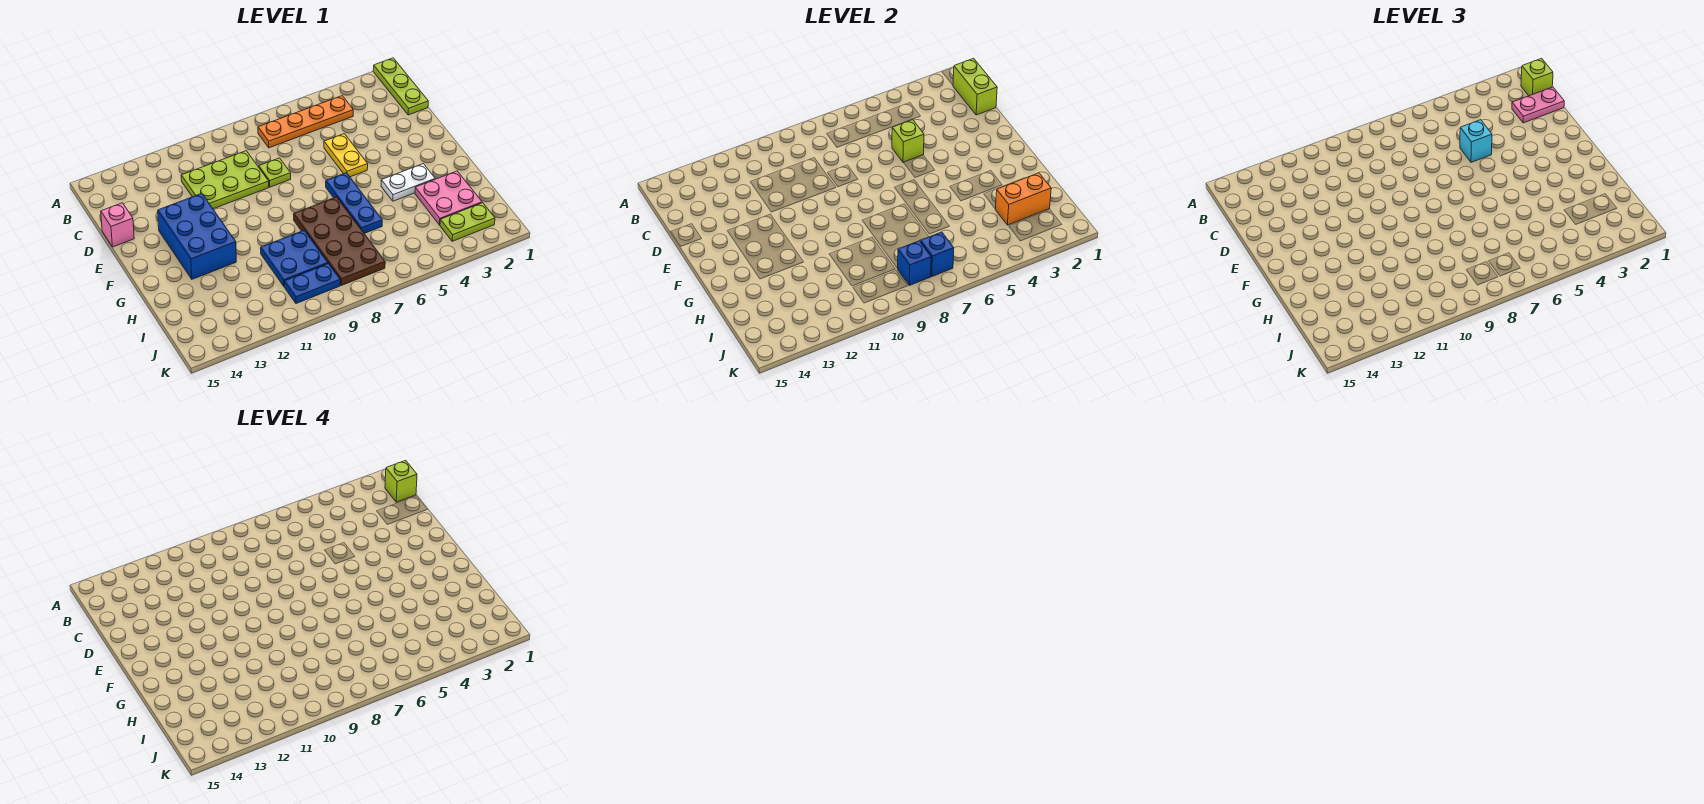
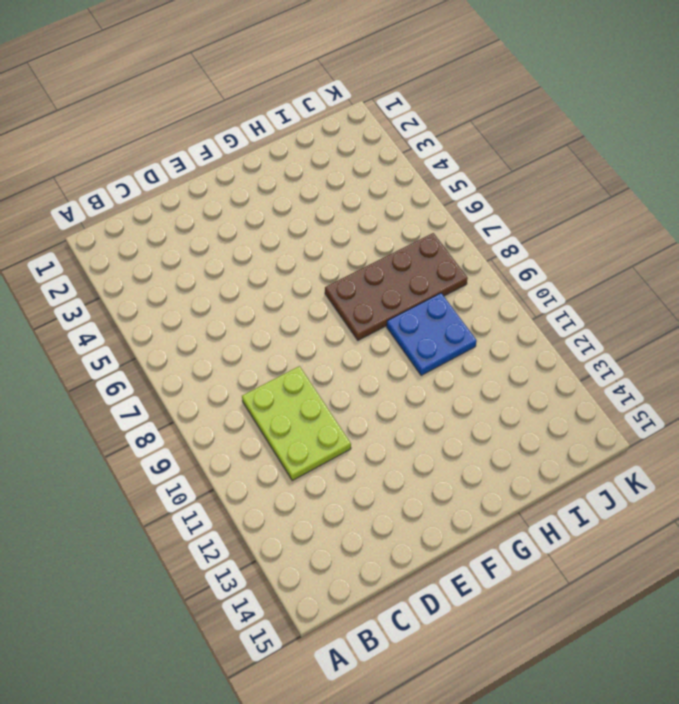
none -> lime plate A1:C1 level 1
none -> orange plate B4:B7 level 1
none -> yellow plate D5:E5 level 1

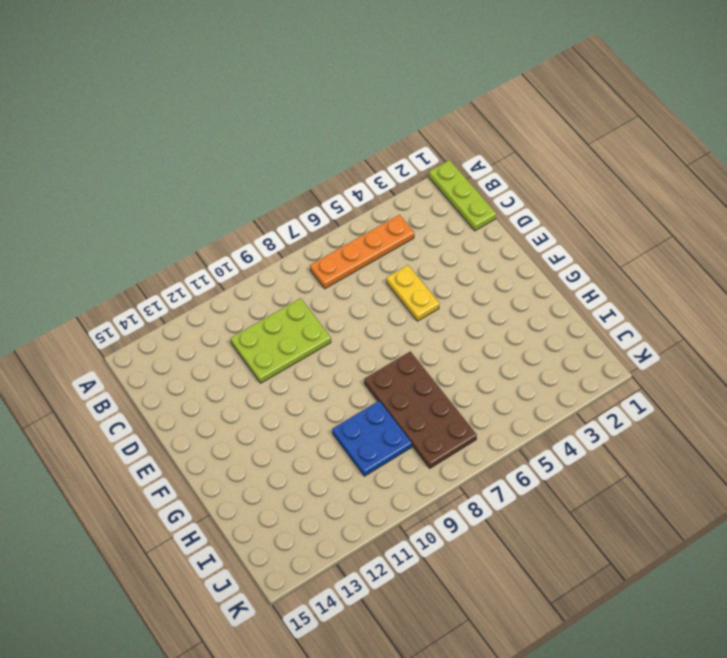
none -> lime plate D8 level 1
none -> pink brick D15 level 1
none -> blue brick E12:G13 level 1

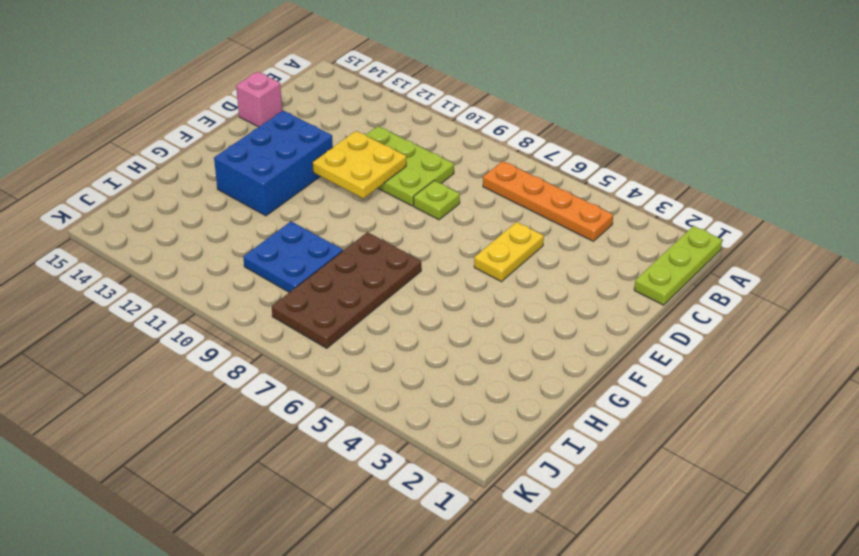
yellow plate D10:E11 level 2 -> none
none -> blue plate F6:H6 level 1
none -> white plate G3:G4 level 1
none -> pink plate H2:I3 level 1

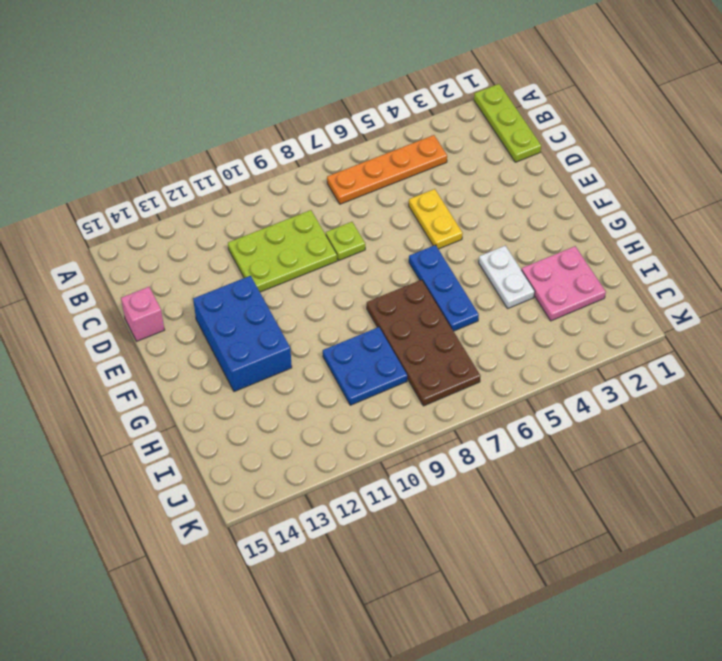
white plate G4:H4 level 1 -> white plate G3:G4 level 1
none -> lime plate J2:J3 level 1
none -> blue plate J9:J10 level 1
none -> lime brick B1:C1 level 2

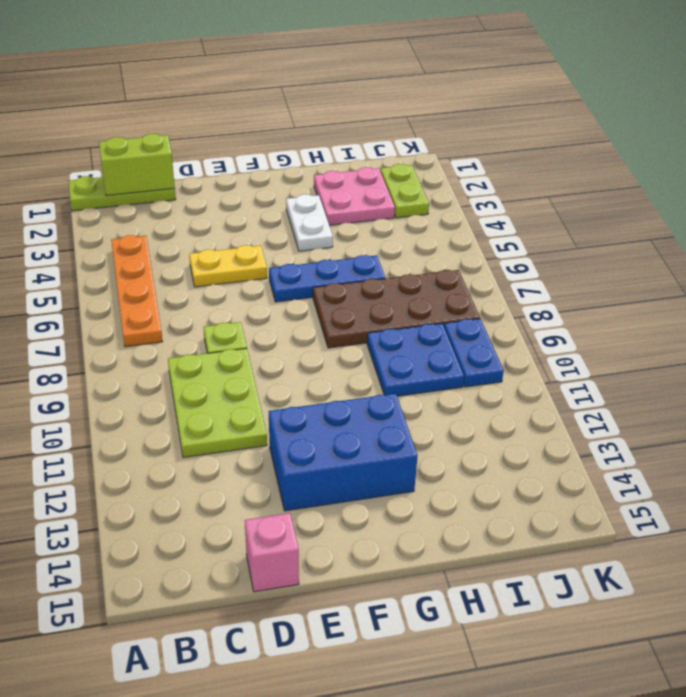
none -> lime brick D5 level 2
none -> orange brick I2:I3 level 2
none -> blue brick J7 level 2

